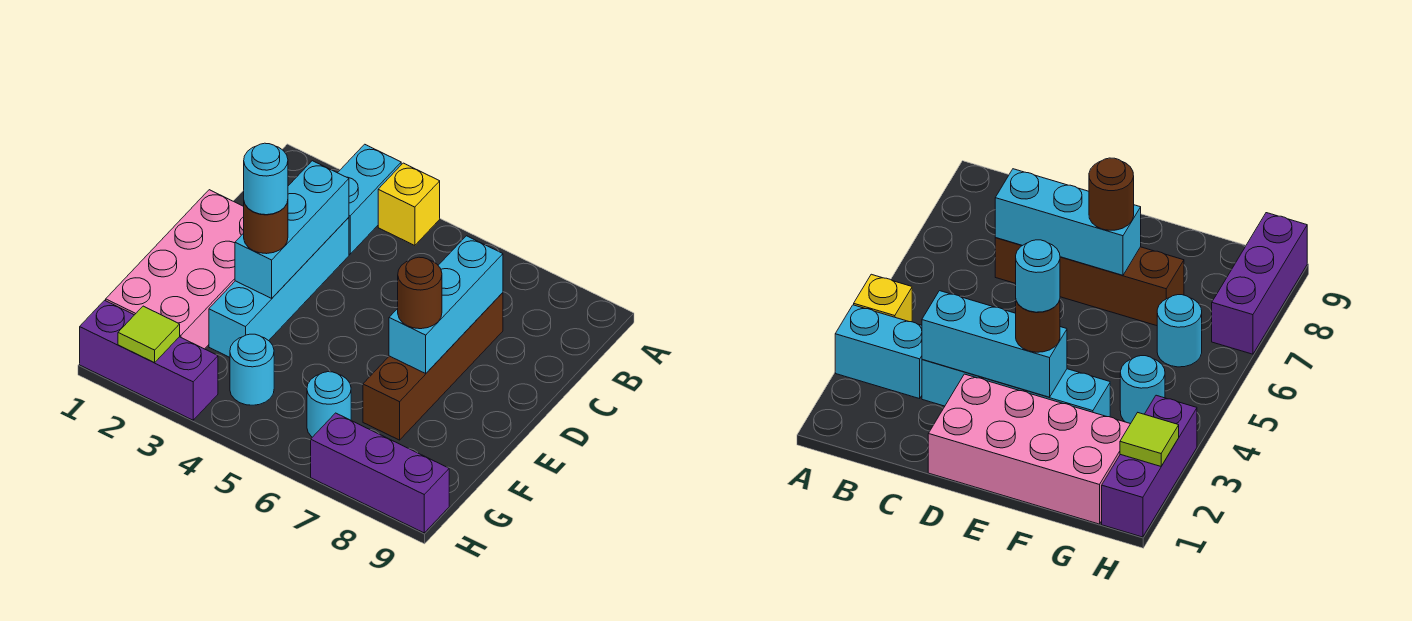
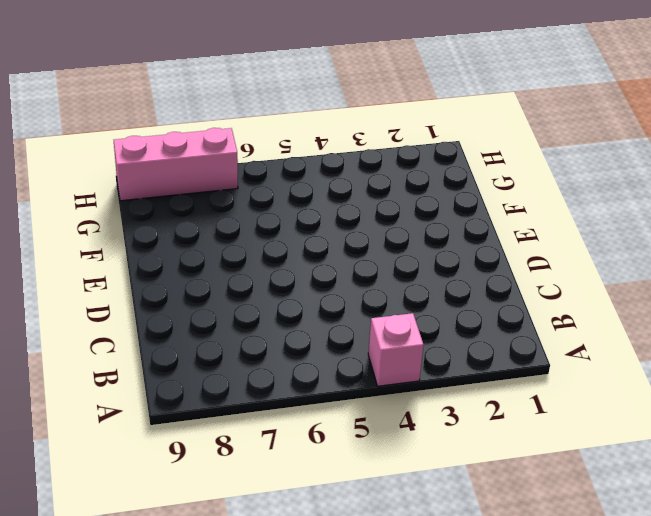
pink brick A4 level 1 -> yellow brick A4 level 1
pink brick H7:H9 level 1 -> purple brick H7:H9 level 1
none -> cyan brick A3:B3 level 1
none -> cyan brick C3:F3 level 1
none -> brown brick C7:F7 level 1

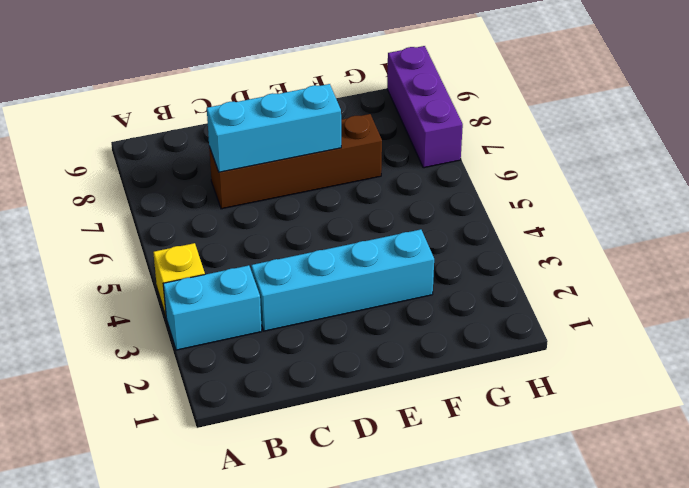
none -> pink brick D1:G2 level 1
none -> cyan round brick G4 level 1
none -> cyan round brick G6 level 1

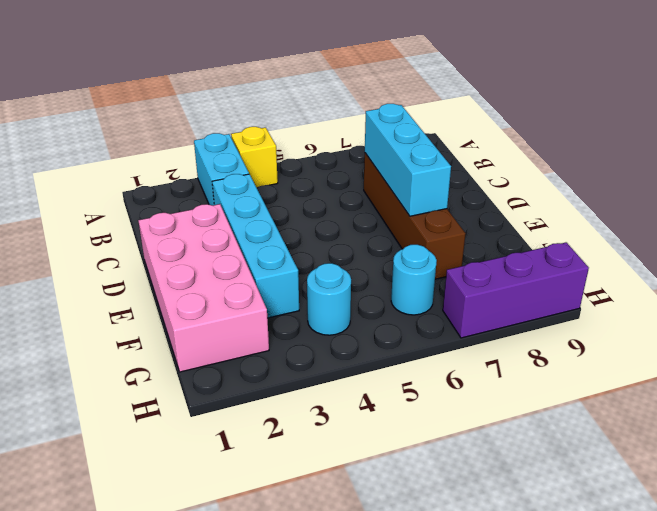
none -> purple brick H1:H3 level 1
none -> cyan brick C3:E3 level 2
none -> lime tile H2 level 2

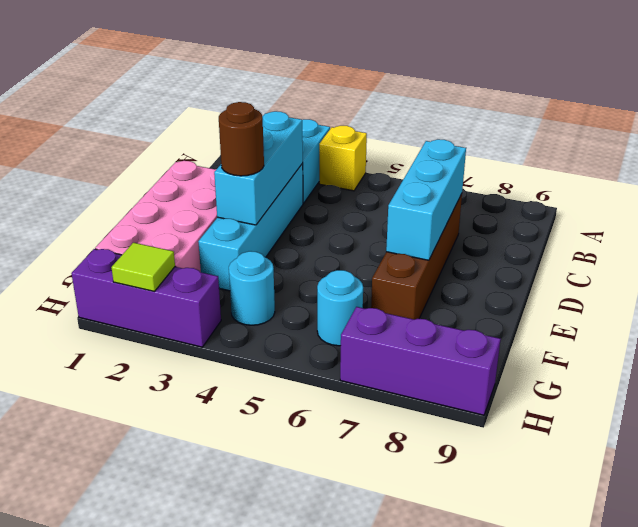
none -> brown round brick E7 level 3
none -> cyan round brick E3 level 4

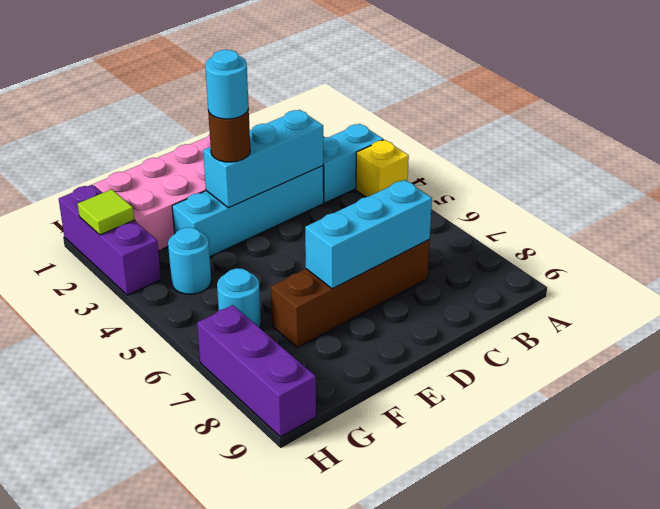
none -> brown round brick E7 level 3

